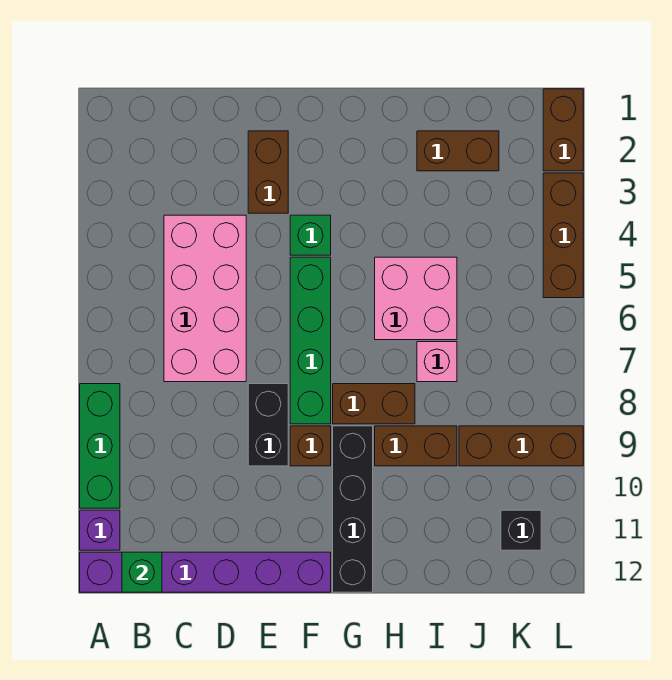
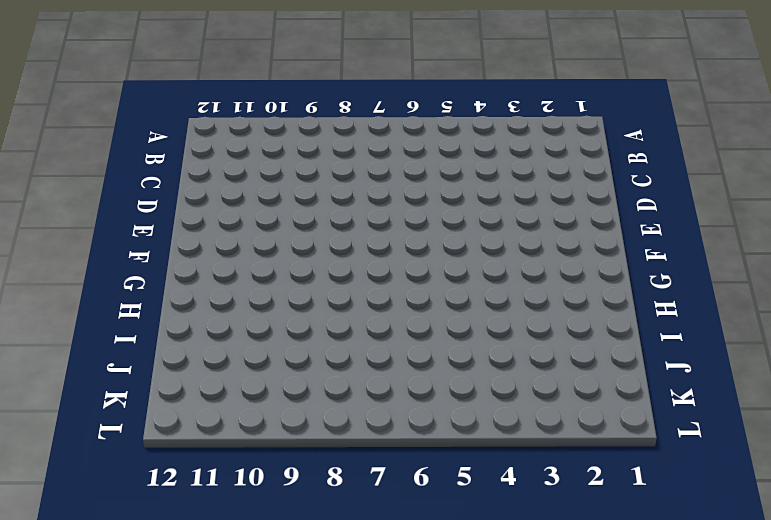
none -> green brick A8:A10 level 1
none -> purple brick A11 level 1
none -> purple brick A12:F12 level 1

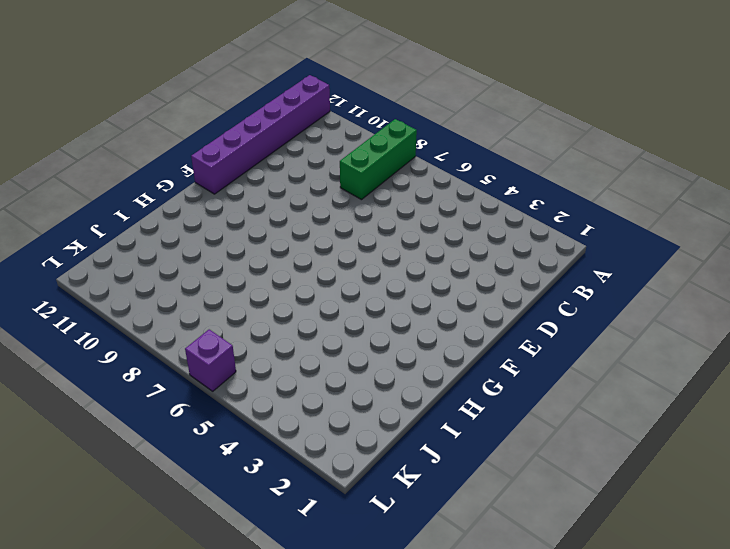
green brick A8:C8 level 1 -> green brick A8:A10 level 1
purple brick L6 level 1 -> purple brick A11 level 1
none -> pink brick C4:D7 level 1
none -> brown brick E2:E3 level 1
none -> black brick E8:E9 level 1

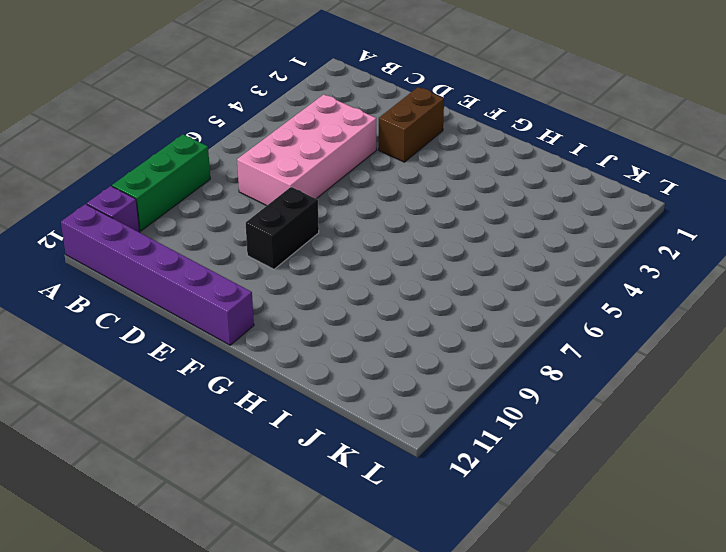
none -> green brick F4 level 1
none -> green brick F5:F8 level 1
none -> brown brick F9 level 1

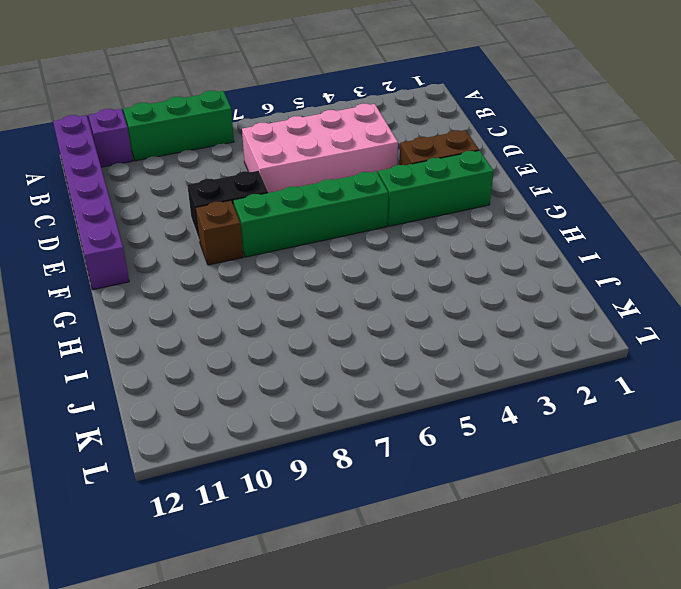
green brick F2:F4 level 1 -> green brick F4 level 1
none -> brown brick G8:H8 level 1
none -> black brick G9:G12 level 1
none -> pink brick H5:I6 level 1

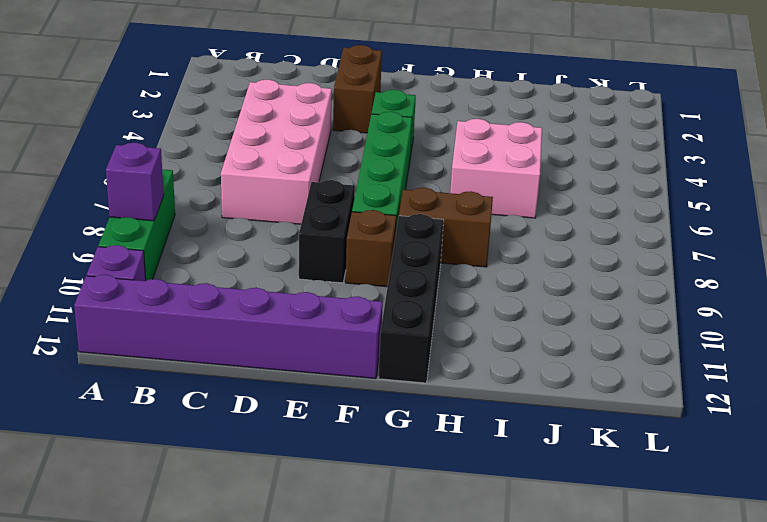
purple brick A9 level 2 -> none
none -> brown brick H9:I9 level 1
none -> brown brick I2:J2 level 1
none -> pink brick I7 level 1

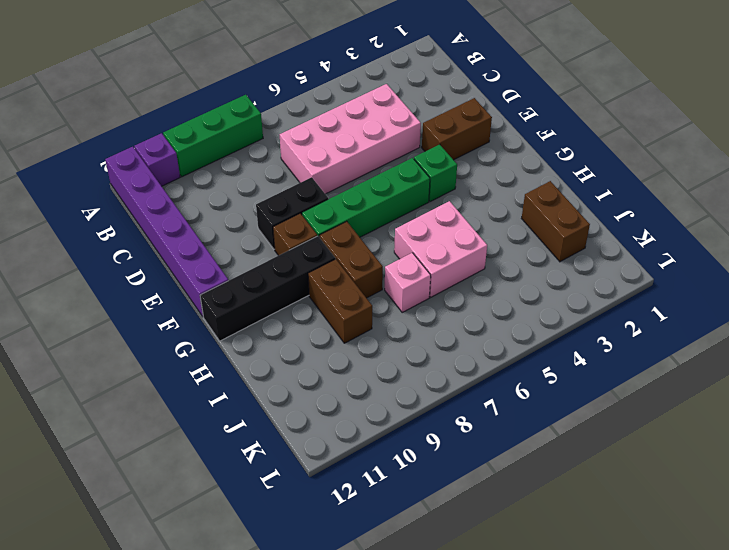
none -> brown brick J9:L9 level 1
none -> black brick K11 level 1
none -> brown brick L1:L2 level 1

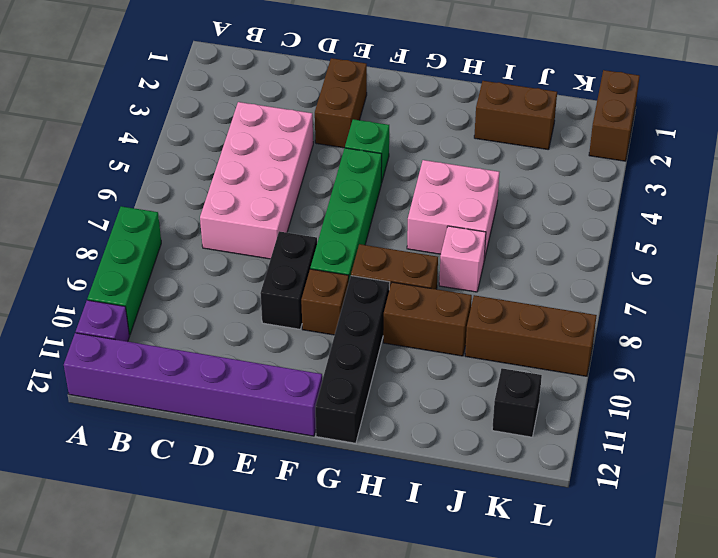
none -> brown brick L3:L5 level 1
none -> green brick B12 level 2

